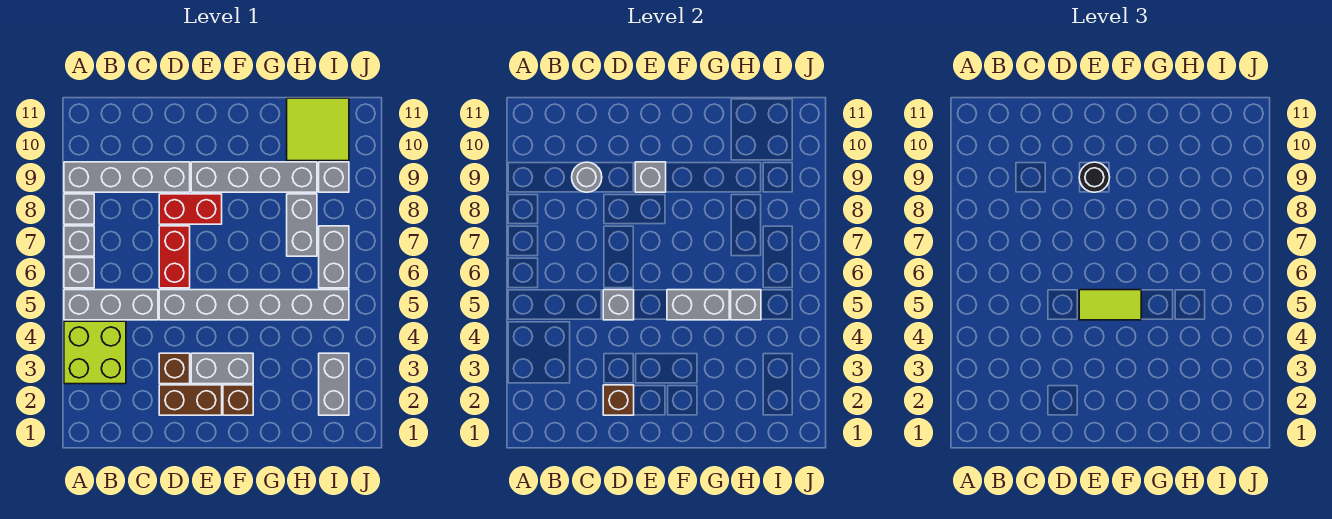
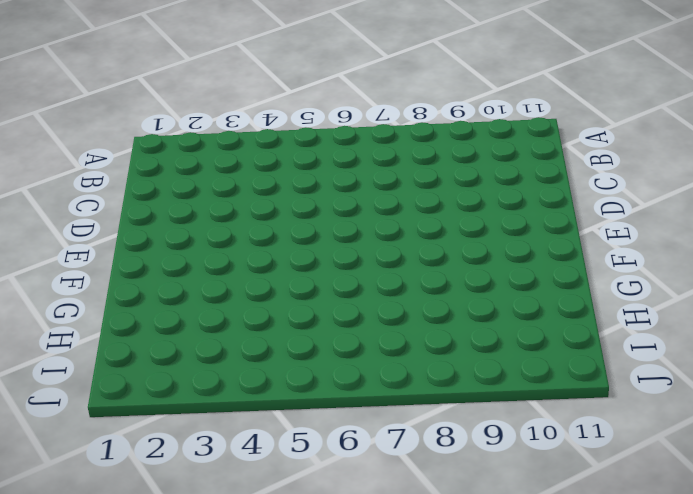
none -> lime brick A3:B4 level 1
none -> grey brick A5:C5 level 1
none -> grey brick A6 level 1

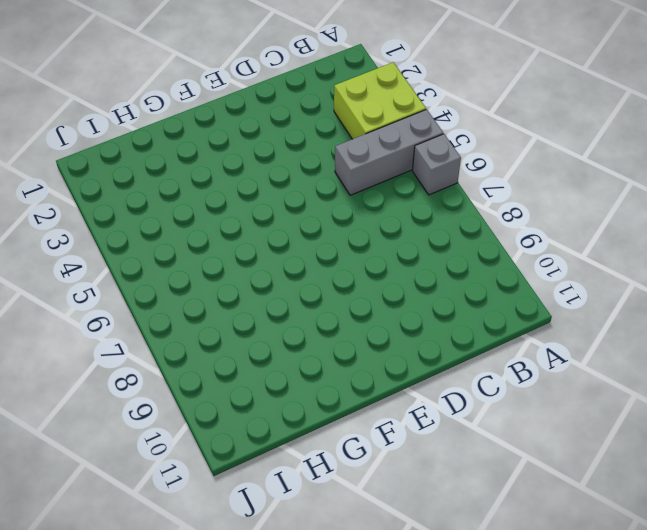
none -> grey brick A7 level 1
none -> grey brick A8 level 1
none -> grey brick A9:D9 level 1

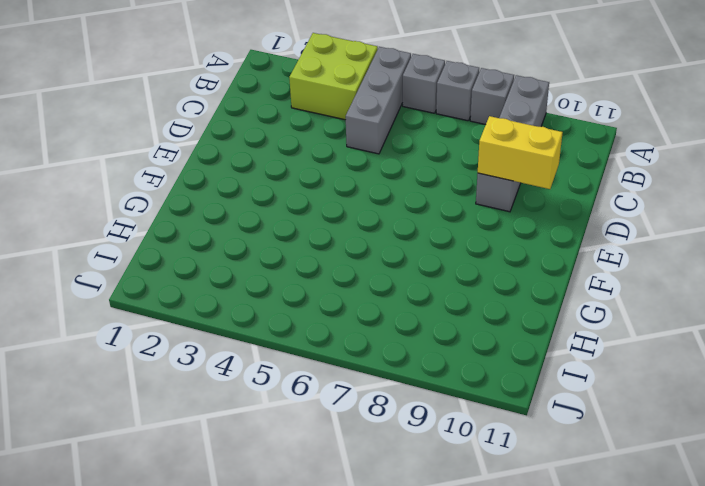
yellow brick D9:D10 level 2 -> none
none -> brown brick D2:E2 level 1
none -> brown brick D3 level 1
none -> grey brick D5:I5 level 1

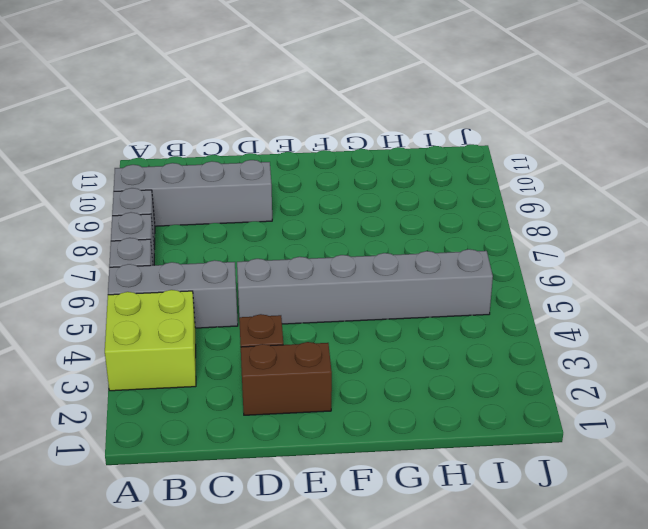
none -> red brick D6:D7 level 1
none -> red brick D8:E8 level 1
none -> grey brick E3:F3 level 1

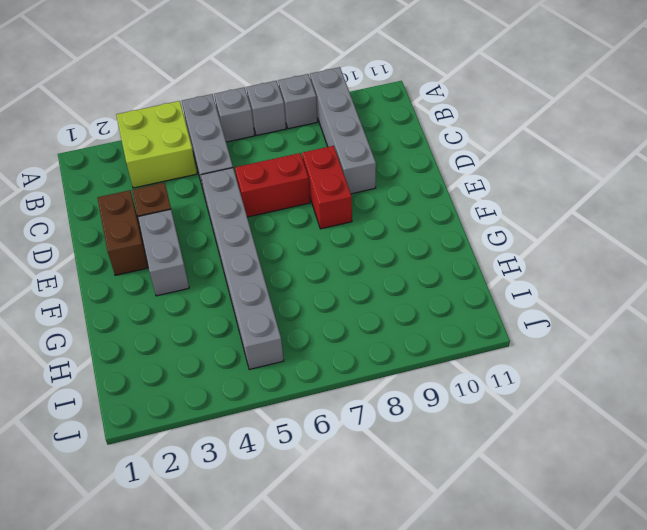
none -> grey brick E9:H9 level 1
none -> brown brick F2 level 1
none -> grey brick H7:H8 level 1

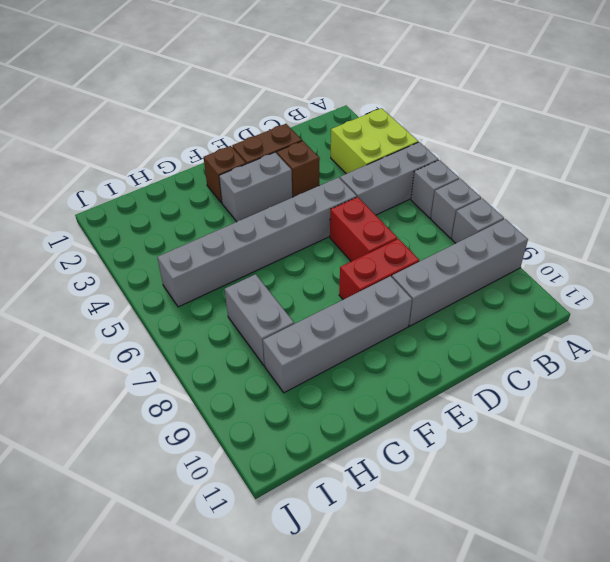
none -> lime tile H10:I11 level 1
none -> grey brick I2:I3 level 1
none -> grey brick I6:I7 level 1

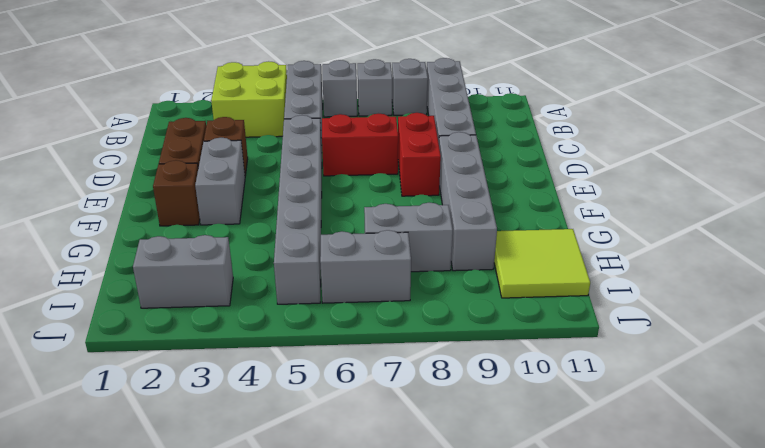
none -> grey brick I9 level 1
none -> grey round brick C9 level 2
none -> brown brick D2 level 2

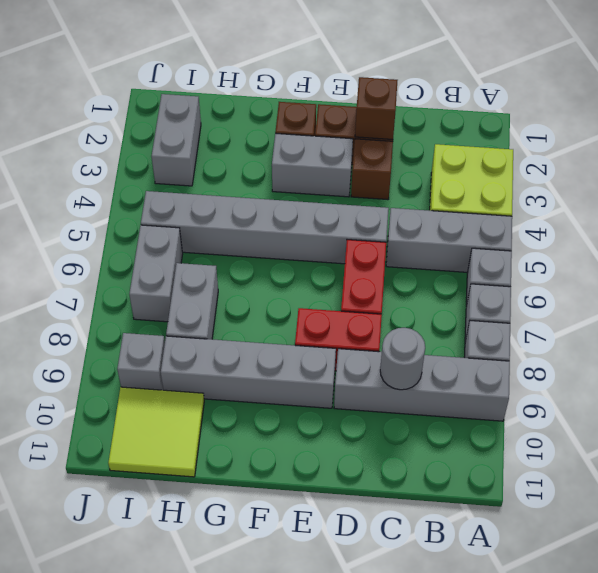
none -> grey brick D5 level 2
none -> grey brick E9 level 2
none -> grey brick F5:G5 level 2

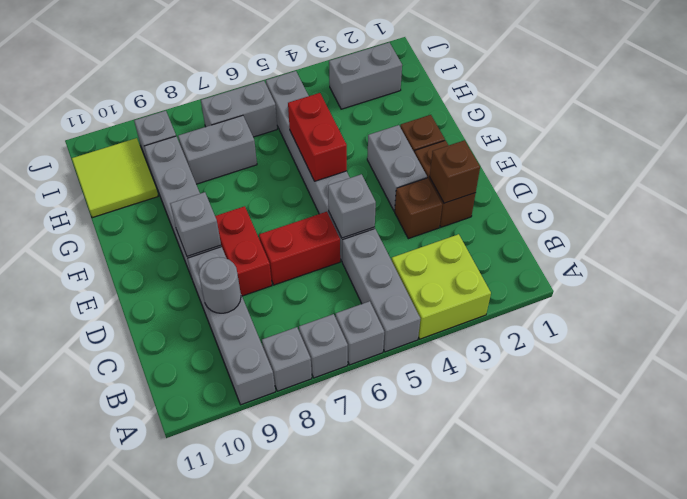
red brick F5:G5 level 2 -> grey brick F5:G5 level 2
none -> grey brick H5 level 2
none -> lime tile E5:F5 level 3
none -> black round brick E9 level 3

